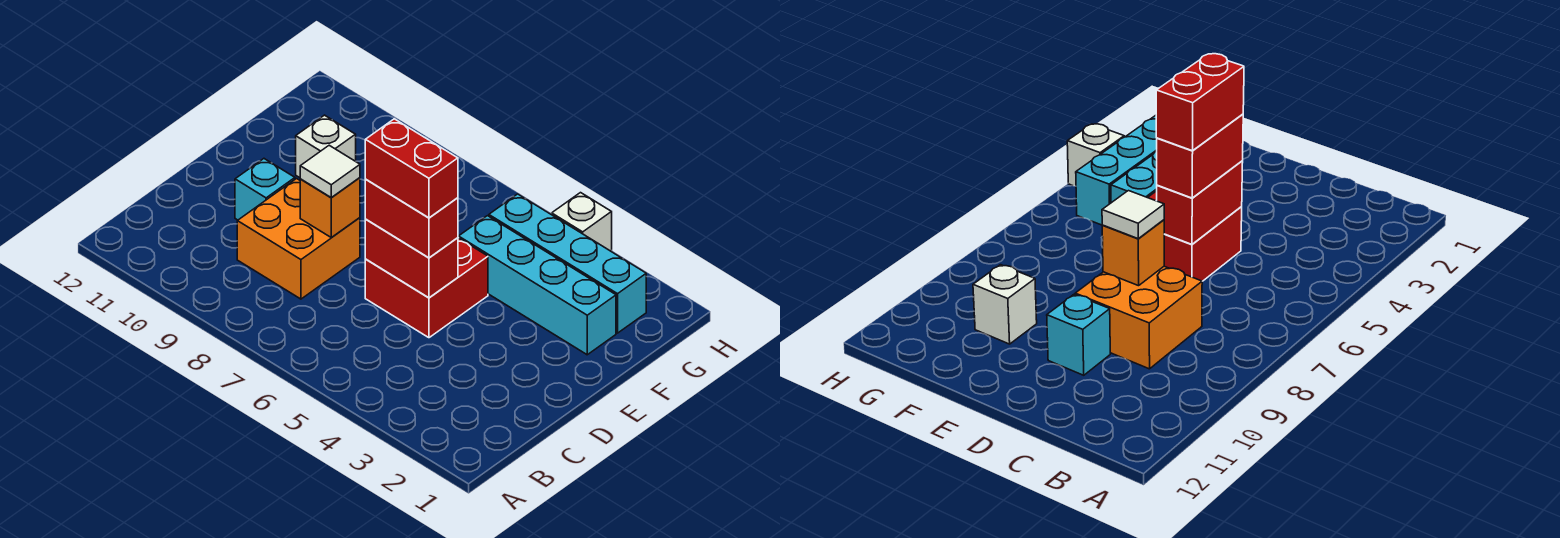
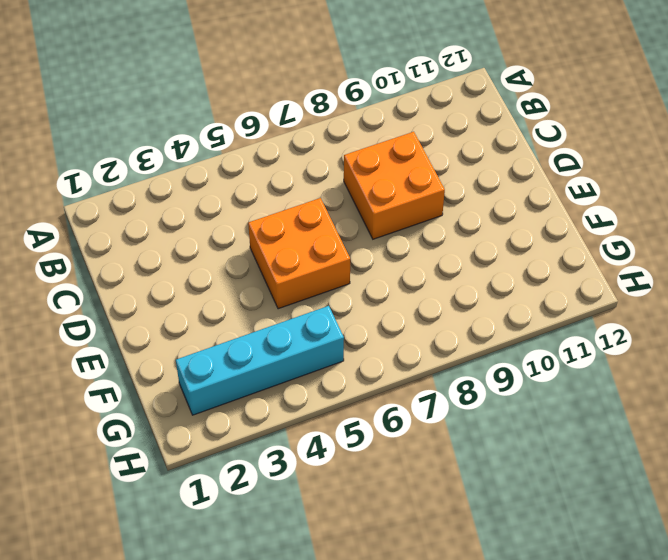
orange brick D5:E6 level 1 -> red brick D5:E6 level 1
none -> cyan brick D10 level 1
none -> cyan brick F2:F5 level 1
none -> white brick F10 level 1

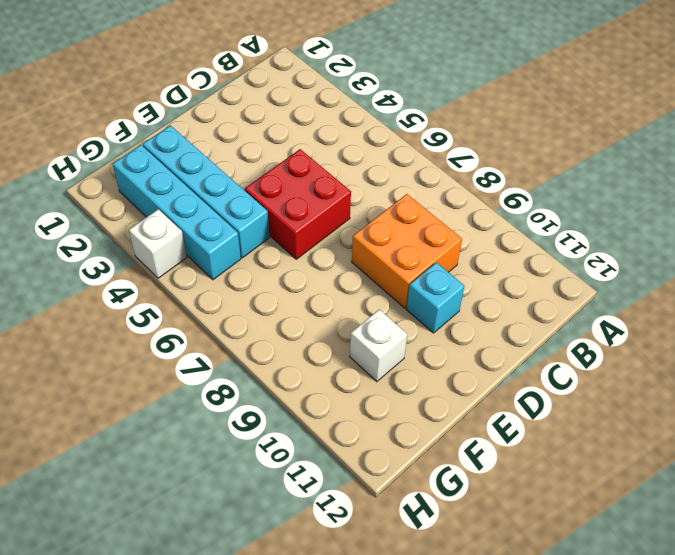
none -> red brick D5:D6 level 2
none -> orange brick D8 level 2
none -> red brick D5:D6 level 3

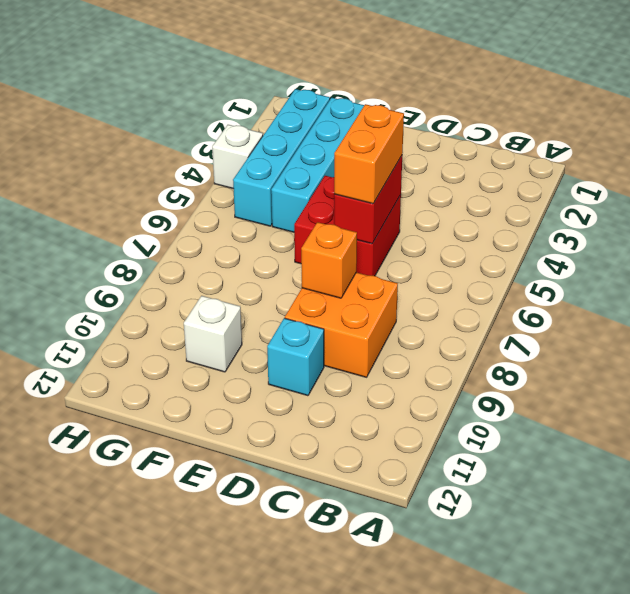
orange brick D5:D6 level 3 -> red brick D5:D6 level 3
none -> white tile D8 level 3
none -> red brick D5:D6 level 4

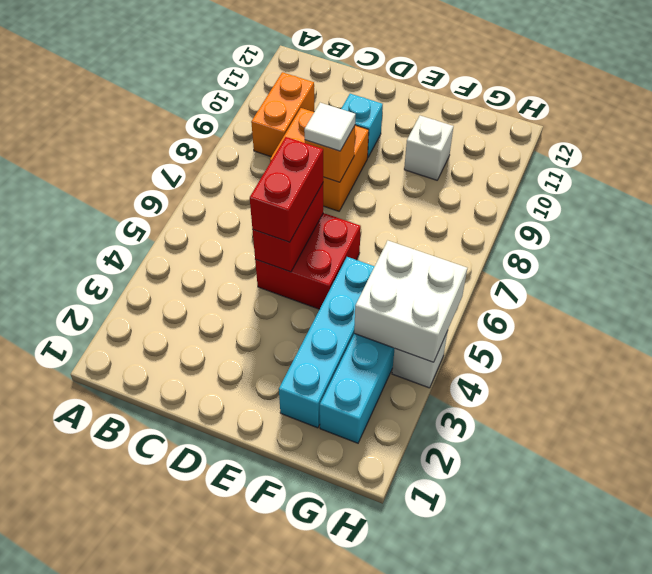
orange brick B9:B10 level 1 -> none
white brick G4:H5 level 2 -> none
none -> red brick D5:D6 level 4

